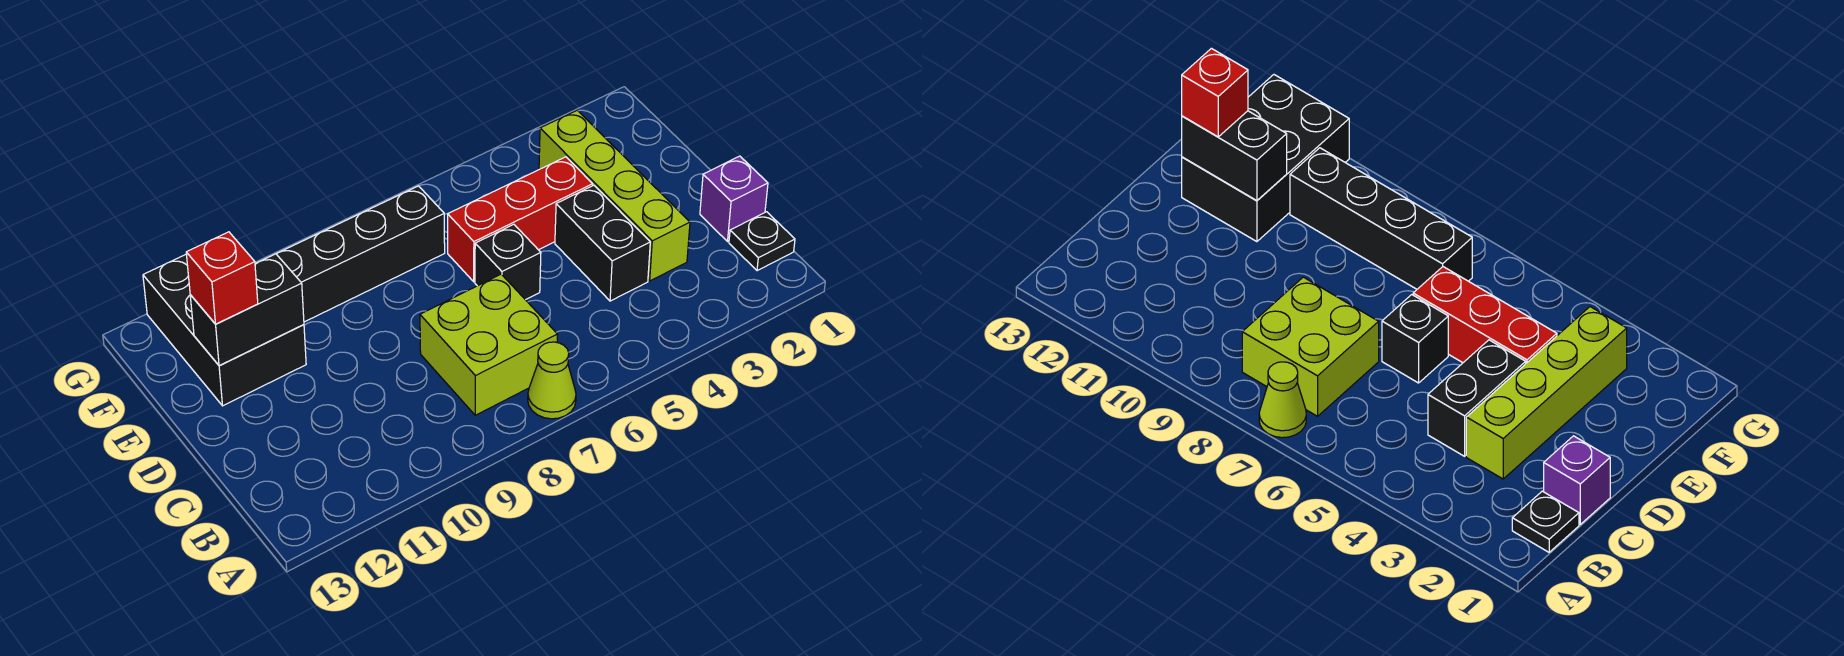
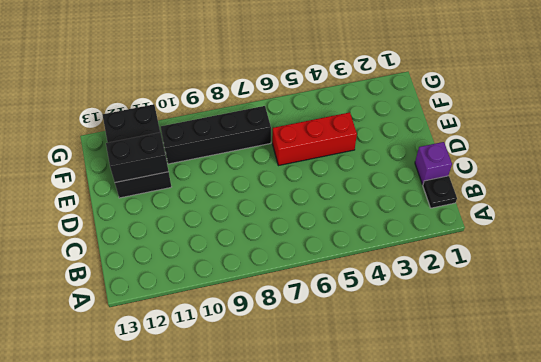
none -> lime cone A7 level 1
none -> lime brick B7:C8 level 1
none -> lime brick C3:F3 level 1

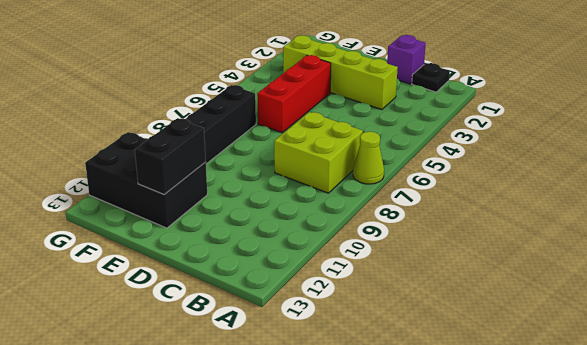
none -> black brick C4:D4 level 1
none -> black brick D6 level 1
none -> red brick E12 level 3

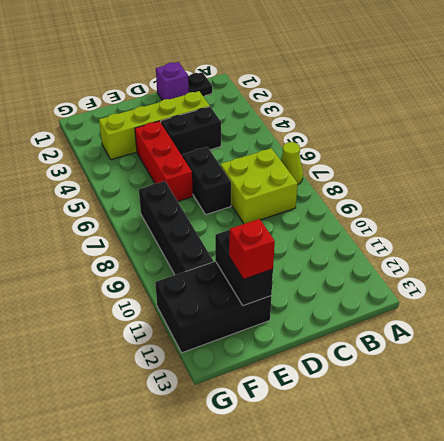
black brick D6:D7 level 1 -> black brick D6 level 1

